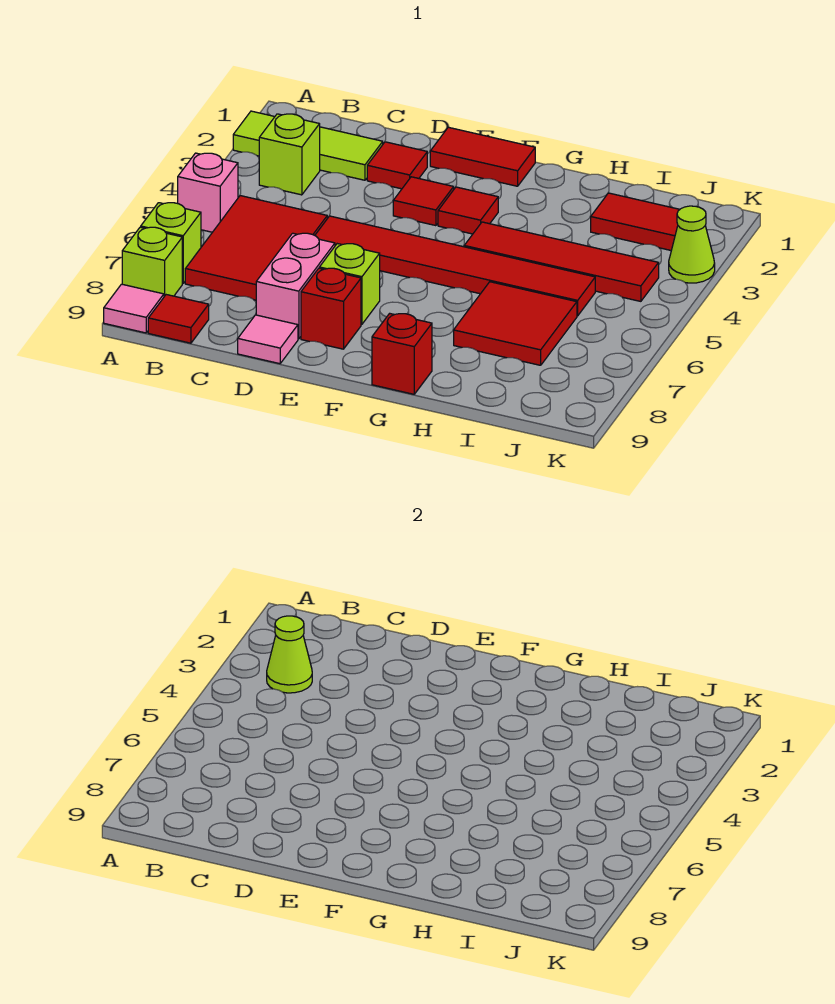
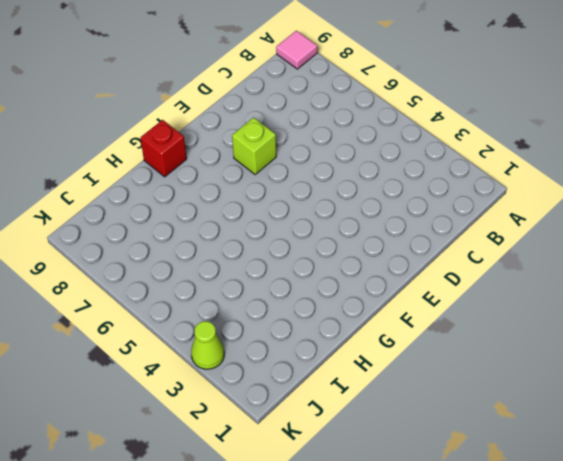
none -> lime tile A2:C2 level 1
none -> pink brick A5 level 1
none -> lime brick A7 level 1

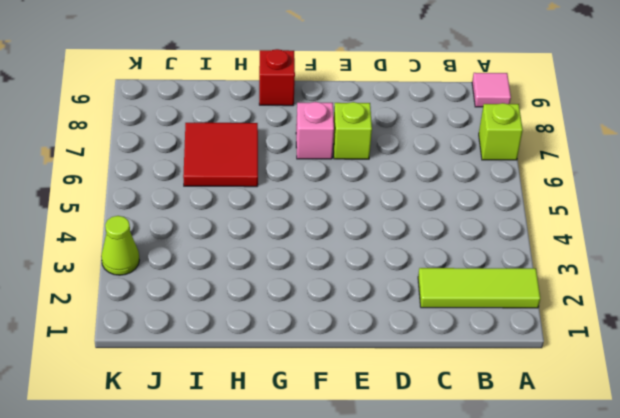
pink brick F7 level 1 -> pink brick A5 level 1
none -> lime brick A8 level 1
none -> lime brick B3 level 1
none -> red tile B5:C7 level 1

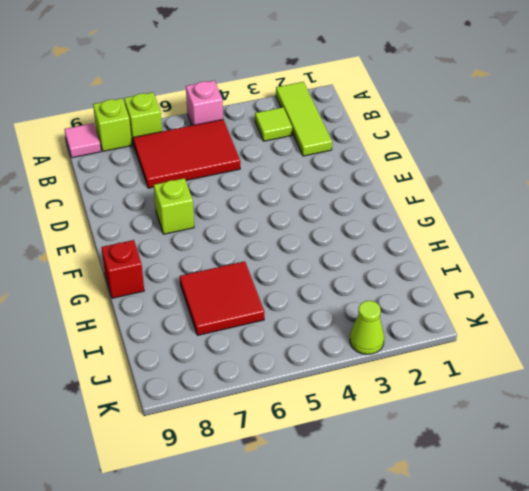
lime tile B3 level 1 -> lime brick B3 level 1
none -> red tile B9 level 1
none -> red tile D2 level 1
none -> red tile D5:I5 level 1

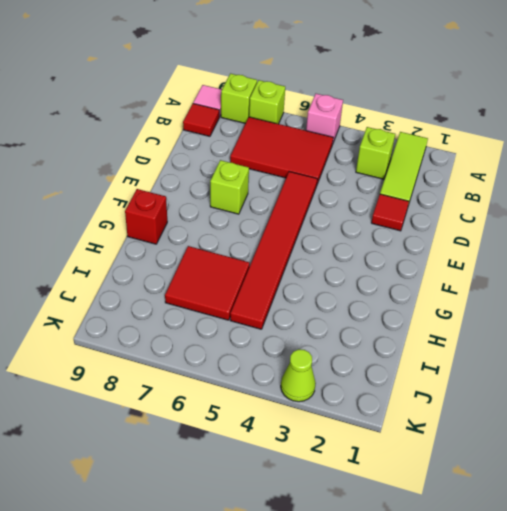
none -> pink brick D7:D8 level 1
none -> pink tile D9 level 1
none -> red tile E1:F1 level 1

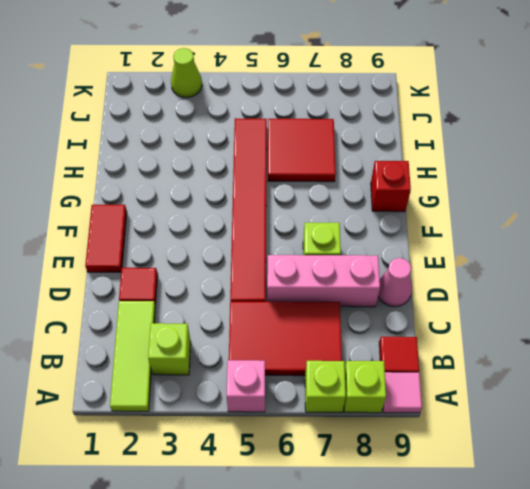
pink brick D6:D8 level 1 -> pink brick D7:D8 level 1
pink cone D9 level 1 -> pink tile D9 level 1
none -> red tile E3 level 1
none -> red brick E8 level 1
none -> red tile F3 level 1

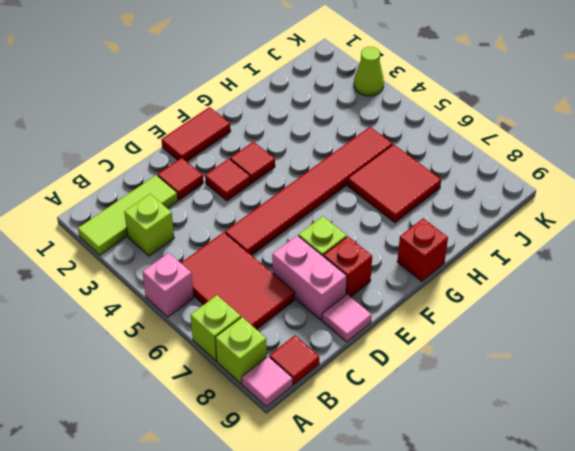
none -> red tile G4:J4 level 1
none -> red tile I2:J2 level 1
none -> lime cone B3 level 2

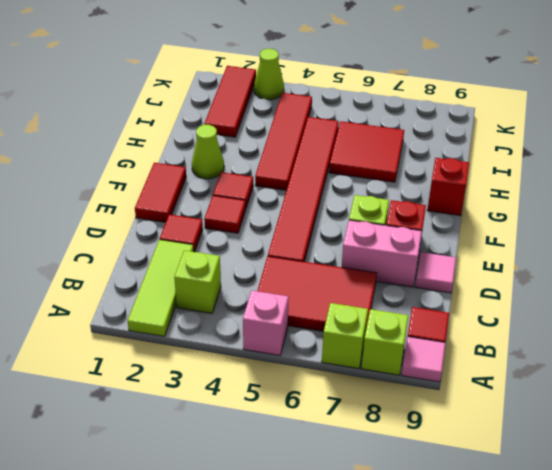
lime cone G2 level 1 -> lime cone B3 level 2
red tile I2:K2 level 1 -> red tile I2:J2 level 1

